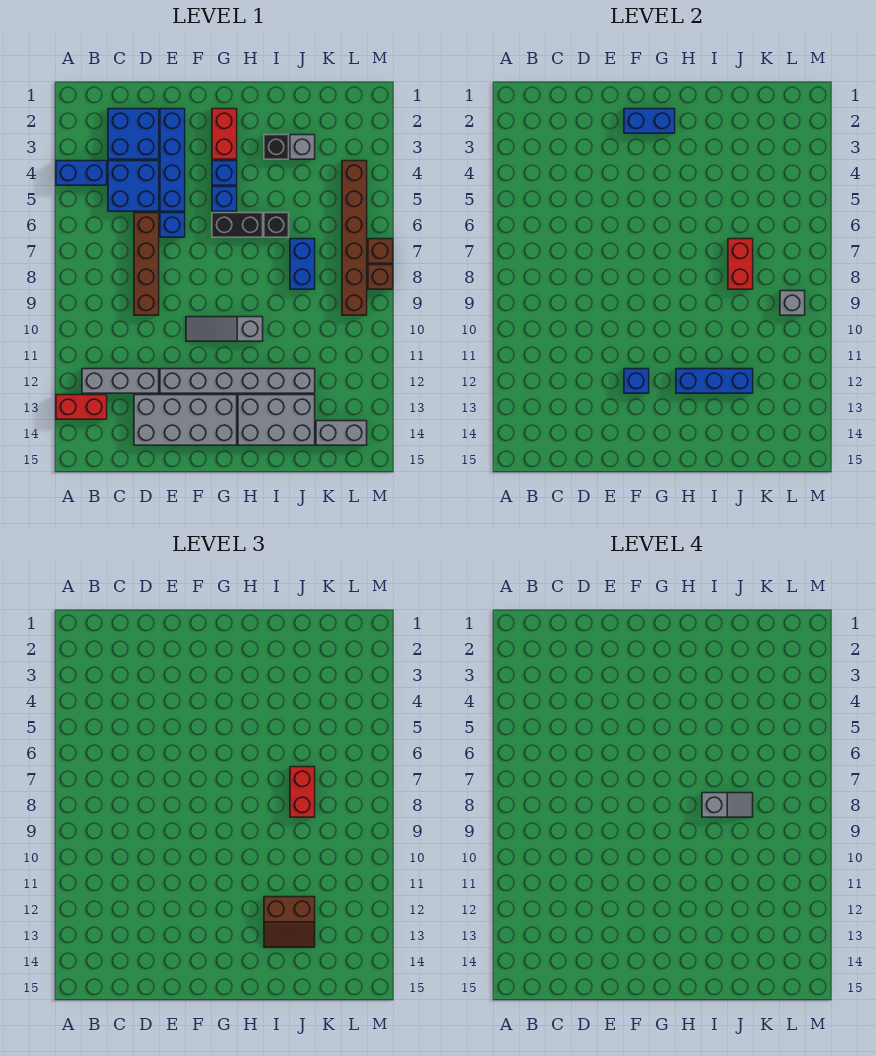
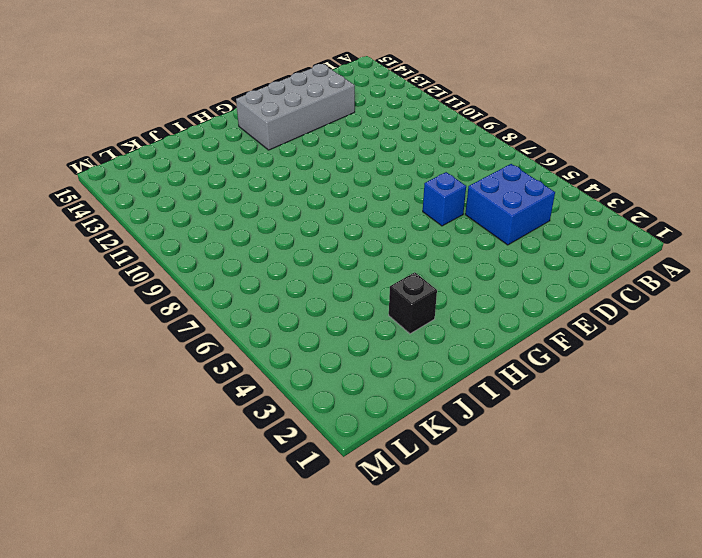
none -> blue brick A4:B4 level 1
none -> red brick A13:B13 level 1
none -> grey brick B12:D12 level 1
none -> blue brick C2:D3 level 1

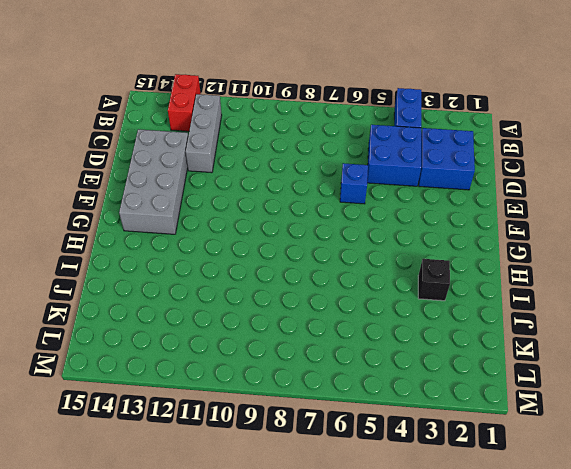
none -> brown brick D6:D9 level 1
none -> blue brick E2:E5 level 1
none -> grey brick E12:J12 level 1
none -> grey slope F10:H10 level 1 top H

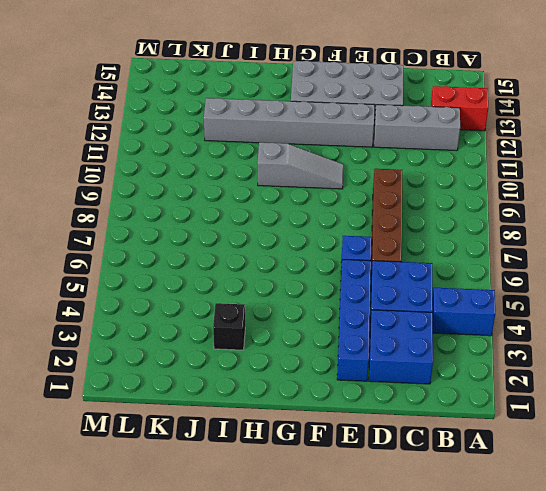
none -> red brick G2:G3 level 1
none -> blue brick G4 level 1
none -> blue brick G5 level 1
none -> black brick G6:H6 level 1

